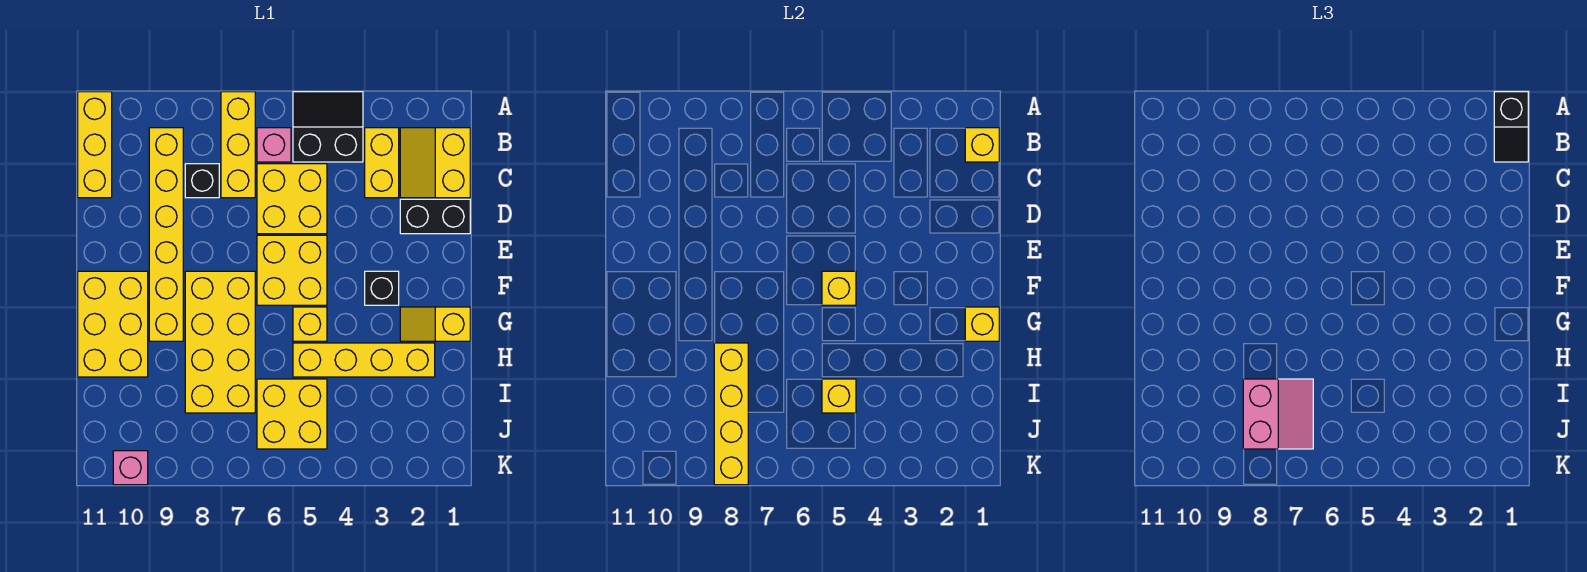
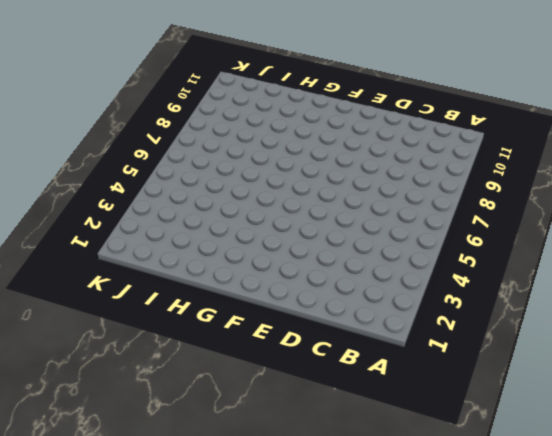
none -> black slope A4:B5 level 1 top B
none -> yellow brick A7:C7 level 1
none -> yellow brick A11:C11 level 1

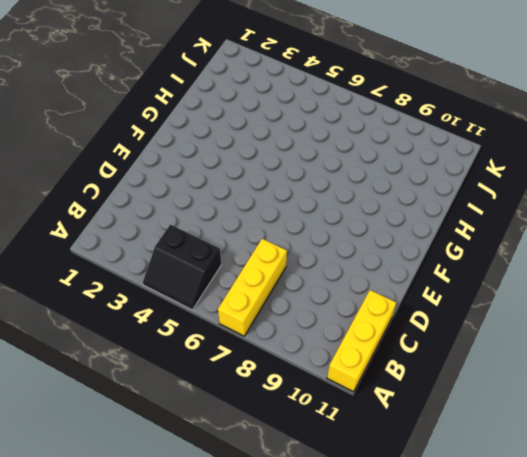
none -> yellow slope B1:C2 level 1 top 1
none -> yellow brick B3:C3 level 1
none -> pink brick B6 level 1

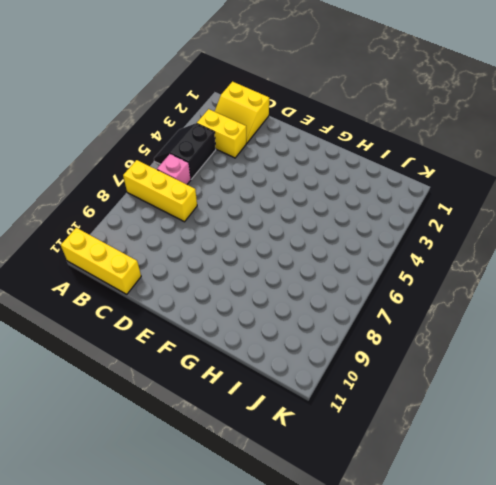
none -> yellow brick B9:G9 level 1
none -> yellow brick C5:D6 level 1
none -> black brick C8 level 1

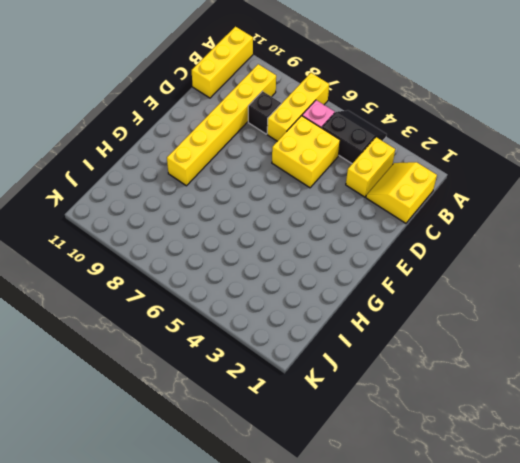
none -> black brick D1:D2 level 1
none -> yellow brick E5:F6 level 1
none -> black brick F3 level 1

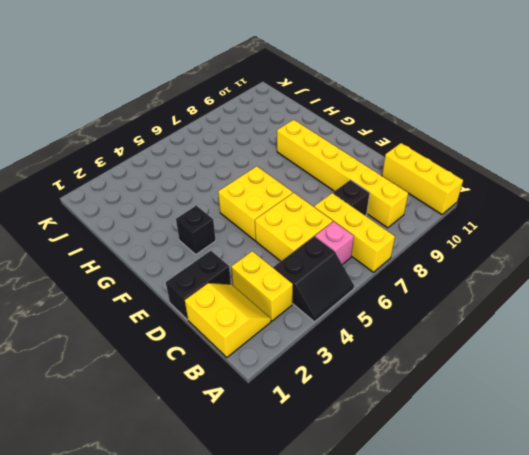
none -> yellow brick F7:I8 level 1
none -> yellow brick F10:H11 level 1
none -> yellow slope G1:G2 level 1 top 1

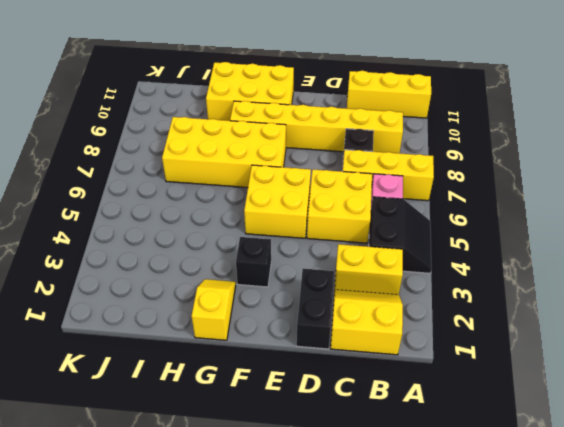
none -> yellow brick G5 level 1
none -> yellow brick H2:H5 level 1
none -> yellow brick I5:J6 level 1

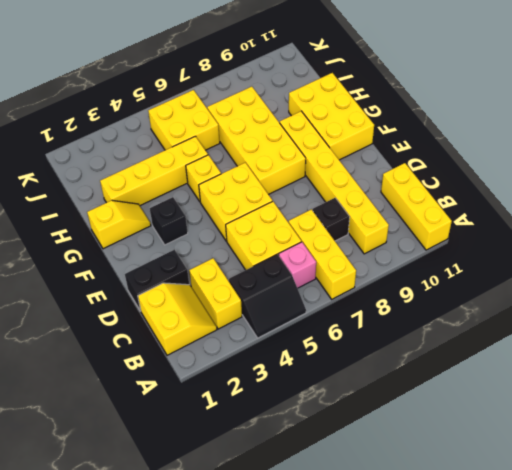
none -> pink brick K10 level 1
none -> yellow brick B1 level 2
none -> yellow brick F5 level 2

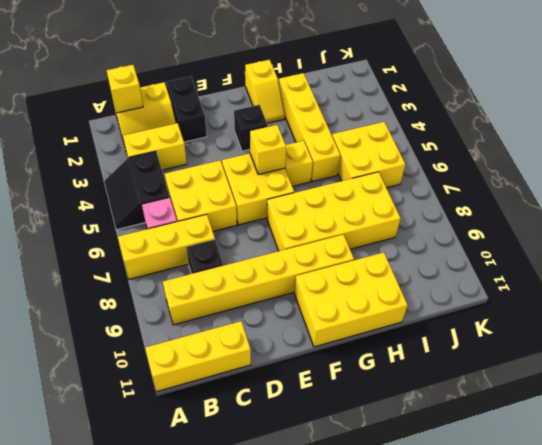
none -> pink brick K10 level 1
none -> yellow brick G1 level 2
none -> yellow brick H8:K8 level 2

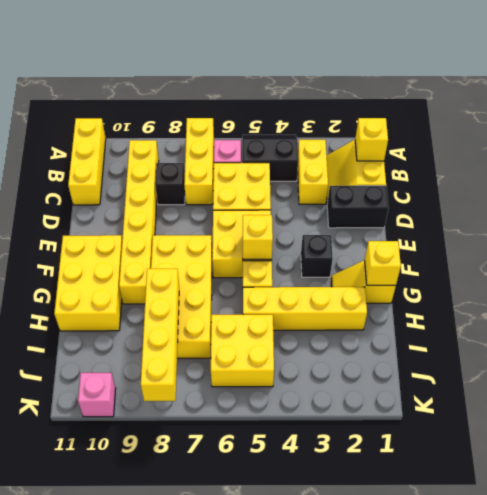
none -> yellow brick I5 level 2
none -> black slope A1:B1 level 3 top A
none -> pink slope I7:J8 level 3 top 8

